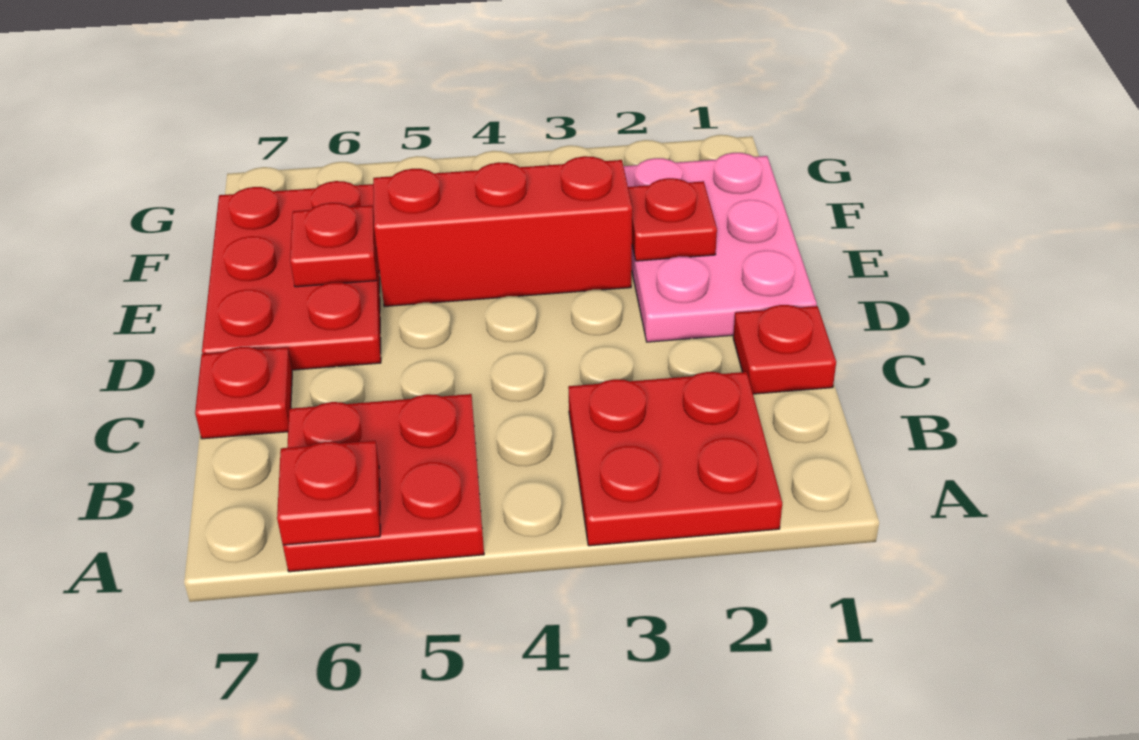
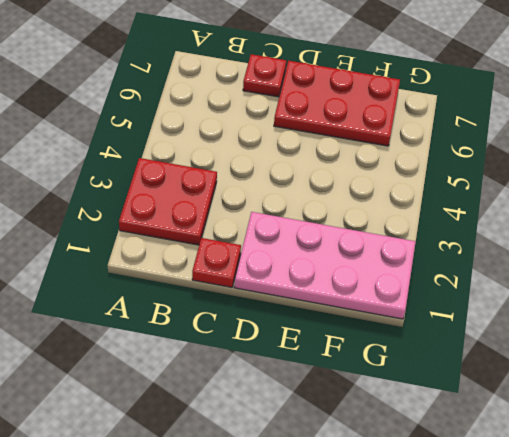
pink plate D1:G2 level 1 -> pink plate D1:F2 level 1
none -> red plate A5:B6 level 1
none -> red brick E3:E5 level 1

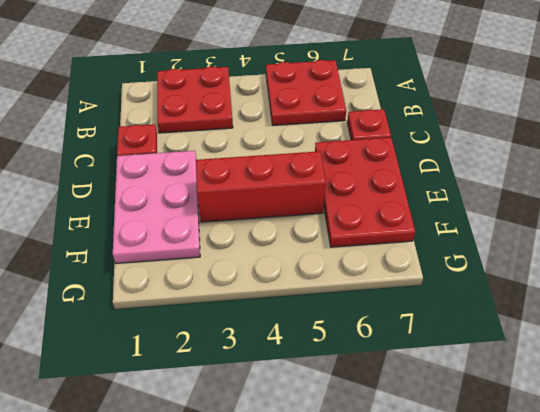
none -> red plate A6 level 2
none -> red plate E2 level 2

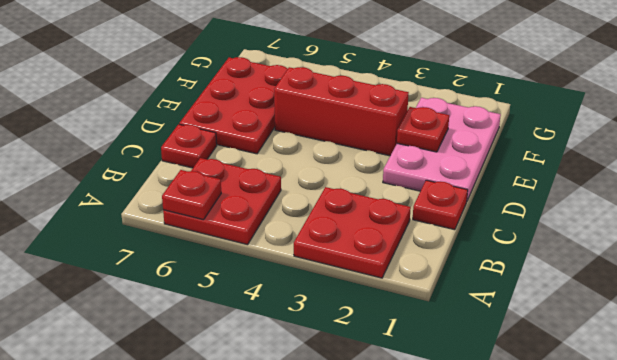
none -> red plate E6 level 2

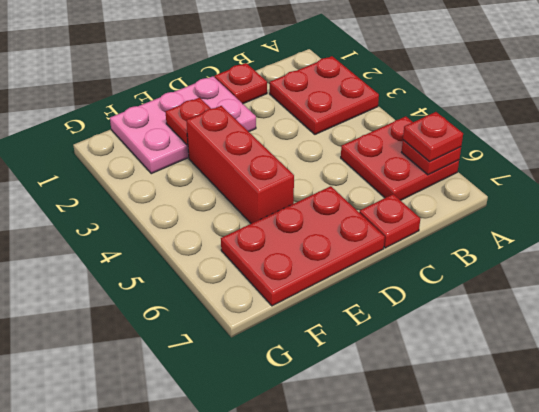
red plate A6 level 3 -> red plate E6 level 2

